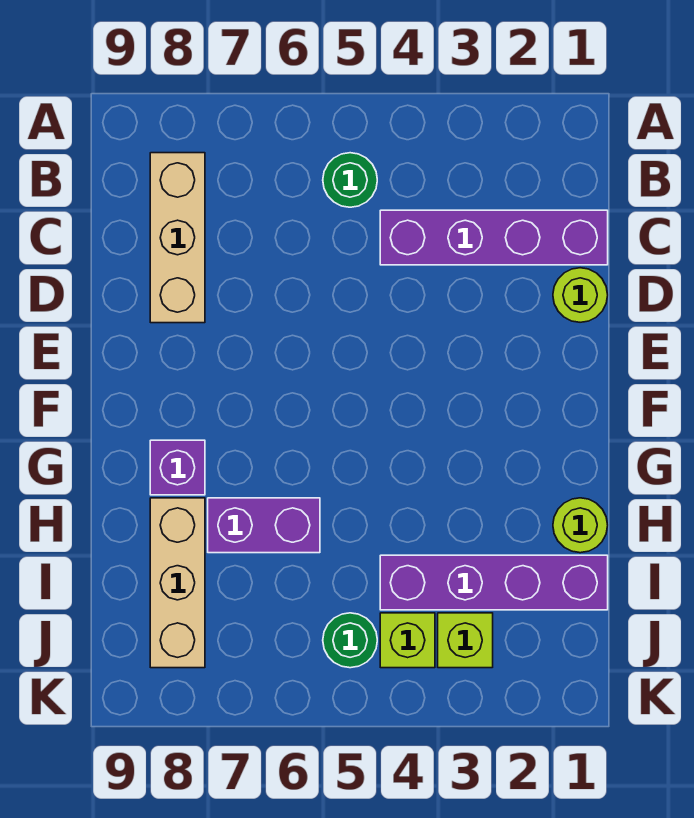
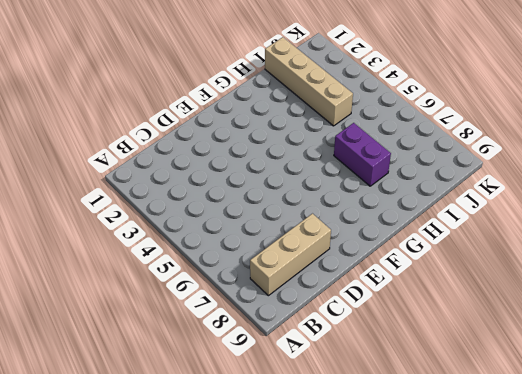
tan brick I1:I4 level 1 -> purple brick I1:I4 level 1
none -> green round brick B5 level 1
none -> purple brick C1:C4 level 1
none -> lime round brick D1 level 1

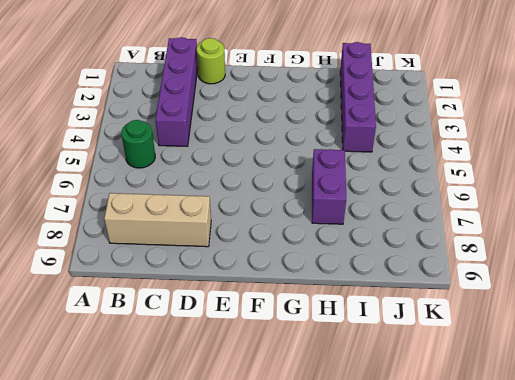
none -> purple brick G8 level 1
none -> lime round brick H1 level 1
none -> tan brick H8:J8 level 1

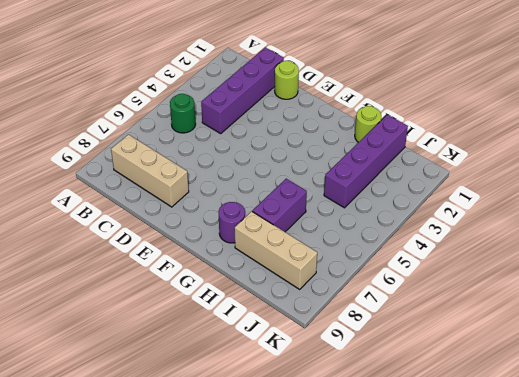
purple round brick G8 level 1 -> purple brick G8 level 1
none -> lime brick J3 level 1
none -> lime brick J4 level 1
none -> green round brick J5 level 1

